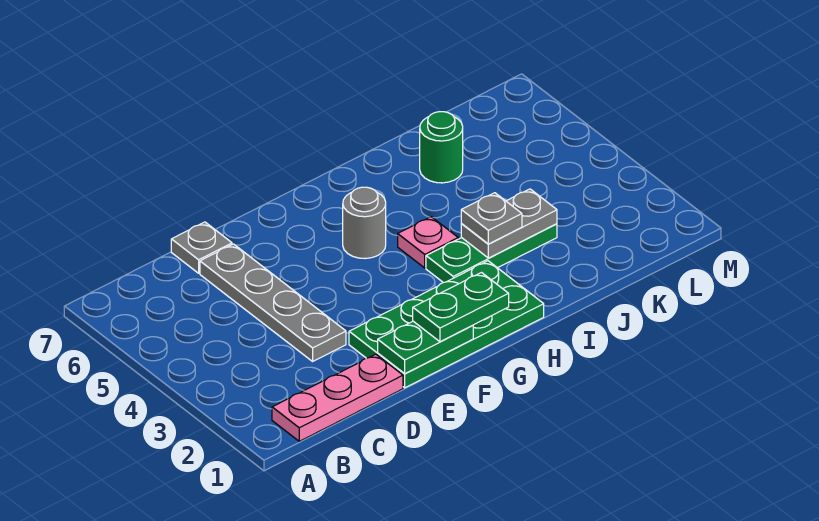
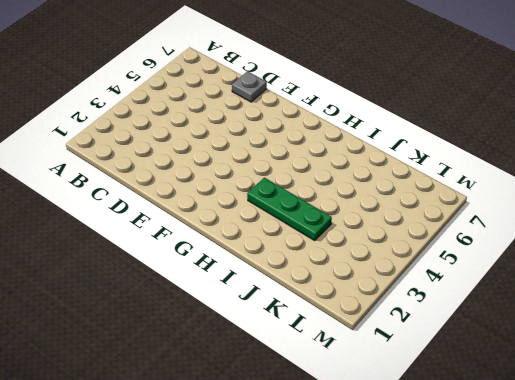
none -> pink plate B1:D1 level 1
none -> grey plate D3:D6 level 1
none -> green plate E1:H2 level 1

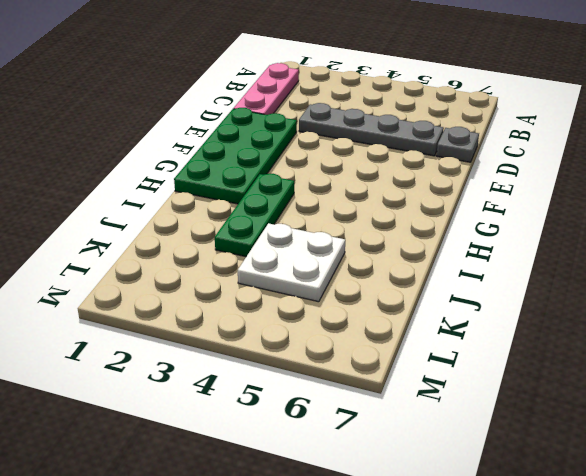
white plate J4:K5 level 1 -> none
none -> grey round brick G5 level 1
none -> pink plate H4 level 1
none -> green round brick J6 level 1

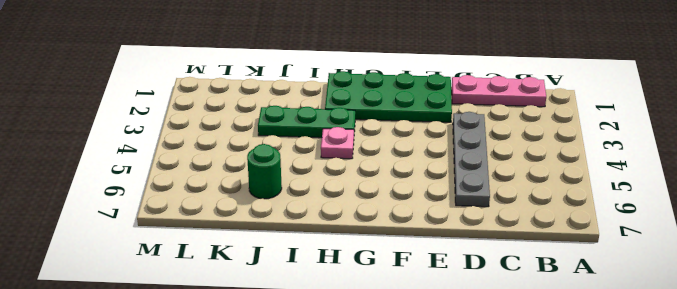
none -> grey plate D7 level 1
none -> grey round brick G5 level 1
none -> green plate E1:F1 level 2

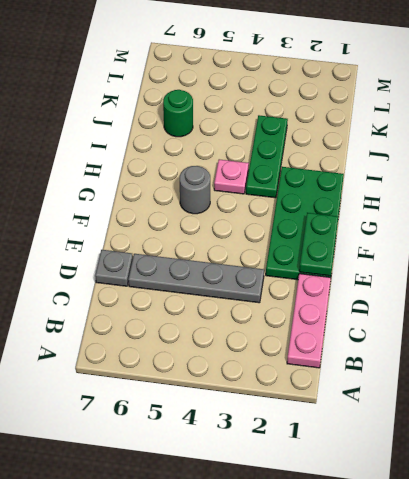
none -> grey plate I3:J3 level 2
none -> green plate F1:G1 level 3
none -> grey plate I3 level 3

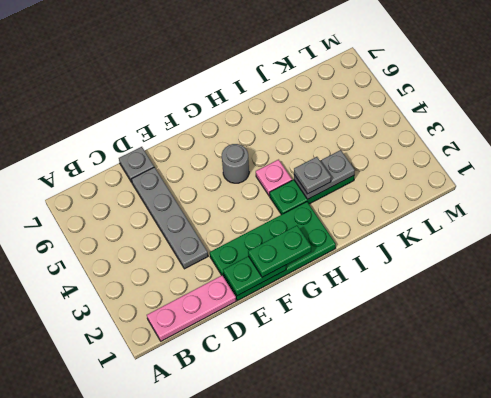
none -> green round brick J6 level 1

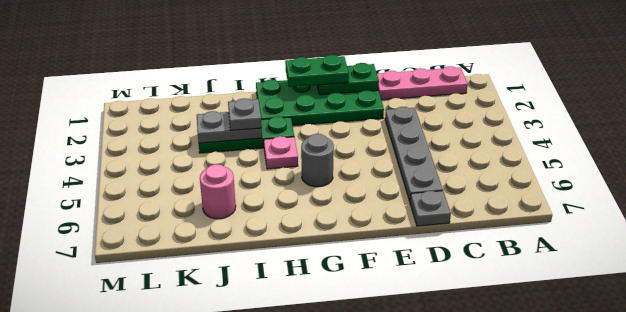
pink round brick J6 level 1 -> green round brick J6 level 1

